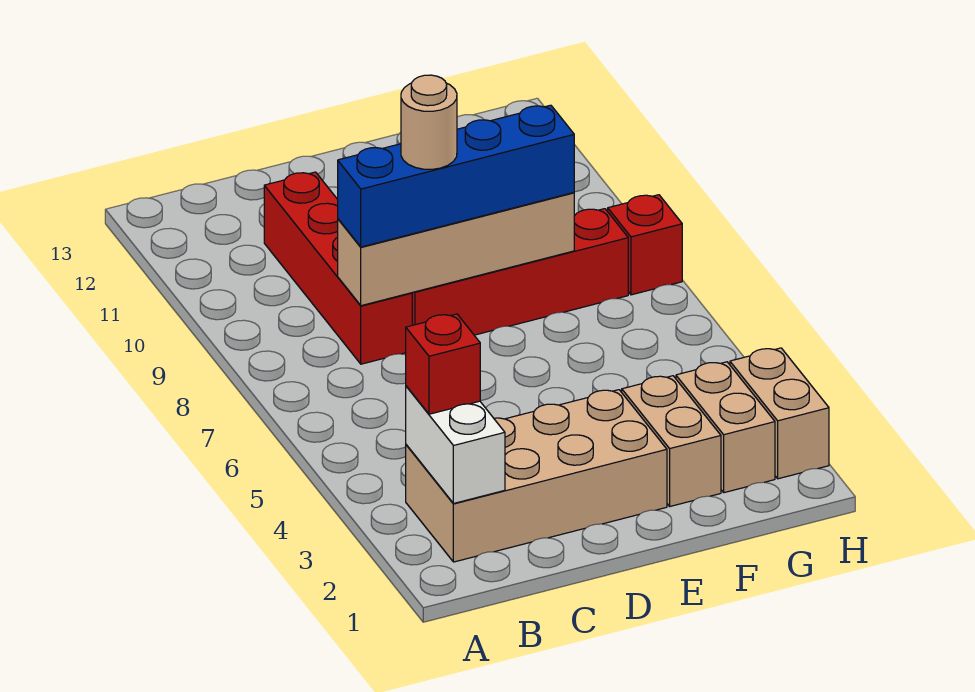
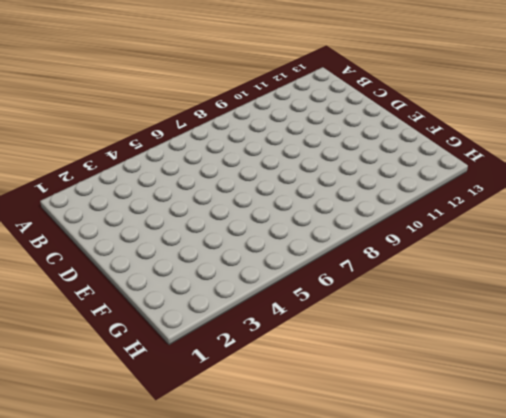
none -> tan brick B2:E3 level 1
none -> red brick C8:C11 level 1
none -> red brick D8:G8 level 1

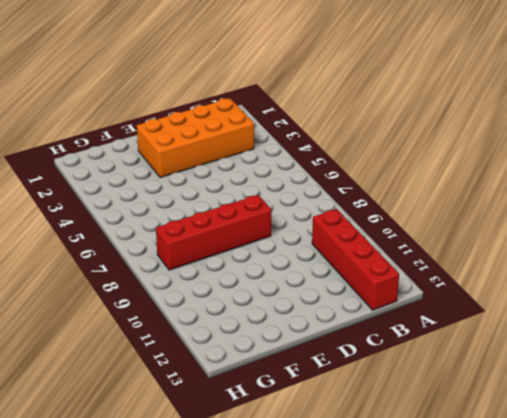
orange brick B2:E3 level 1 -> tan brick B2:E3 level 1
red brick B10:B13 level 1 -> red brick C8:C11 level 1
none -> tan brick F2:F3 level 1
none -> tan brick G2:G3 level 1
none -> tan brick H2:H3 level 1

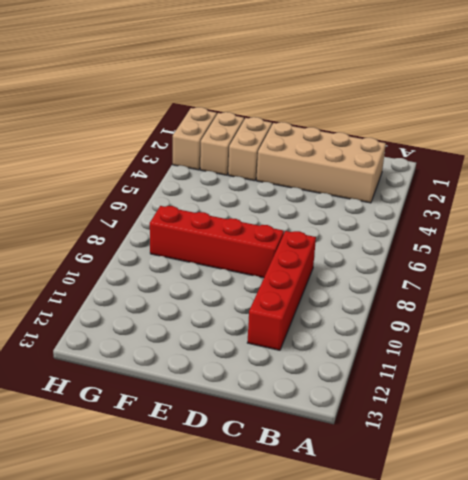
none -> red brick H8 level 1
none -> white brick B2:B3 level 2
none -> tan brick C8:F8 level 2

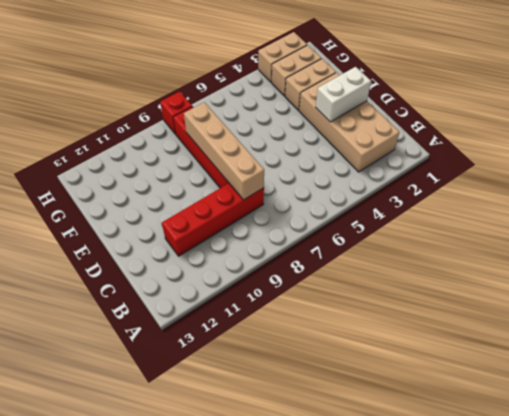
white brick D2:D3 level 2 -> white brick B2:B3 level 2
none -> red brick B3 level 3
none -> blue brick C8:F8 level 3
none -> tan round brick D8 level 4

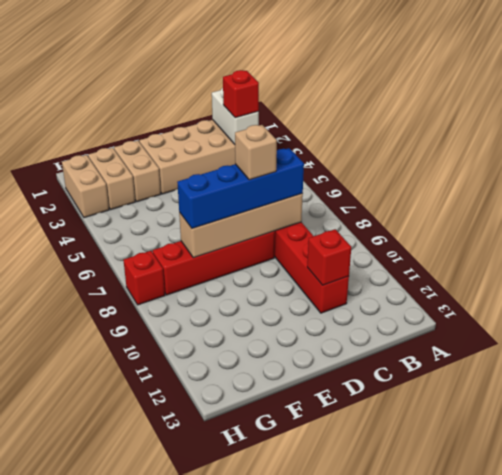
red brick C11 level 2 -> none
tan brick D8 level 4 -> tan round brick D8 level 4

